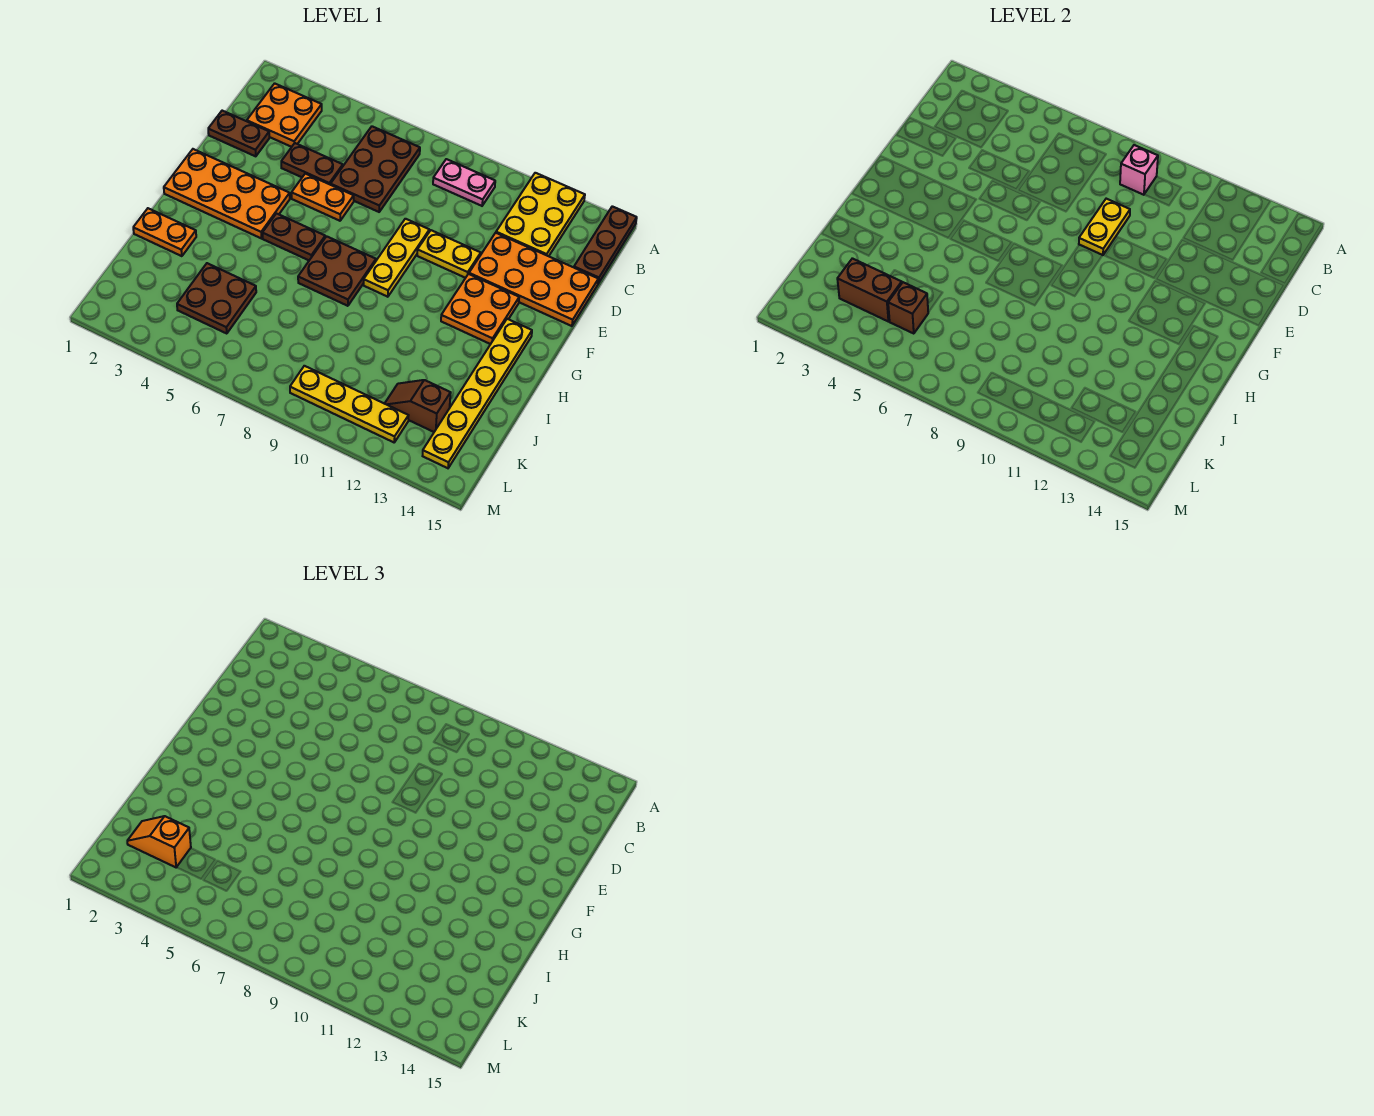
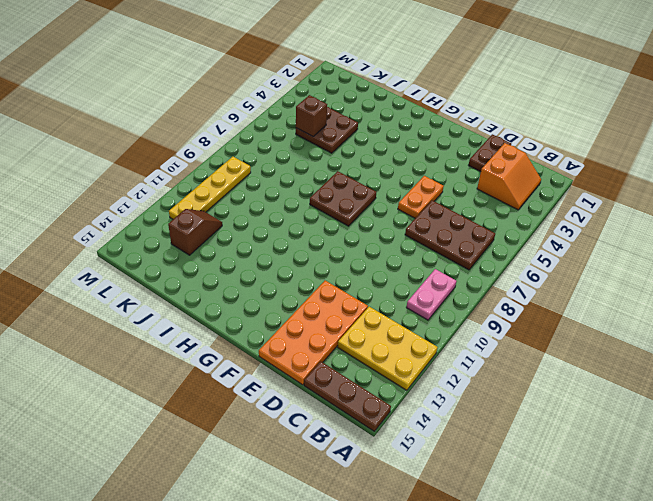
orange slope B2:C3 level 1 top C -> orange plate B2:C3 level 1
none -> brown plate D4:D5 level 1
none -> yellow plate E9:G9 level 1
none -> yellow plate E10:E11 level 1

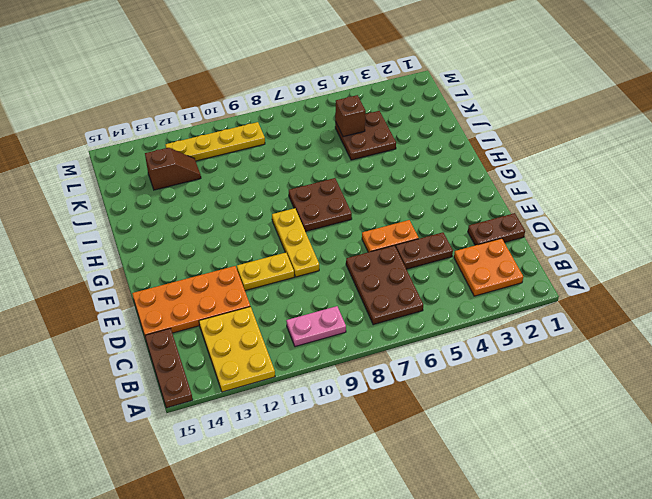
none -> orange plate F1:G4 level 1
none -> orange plate F12:G13 level 1
none -> brown plate G5:G6 level 1

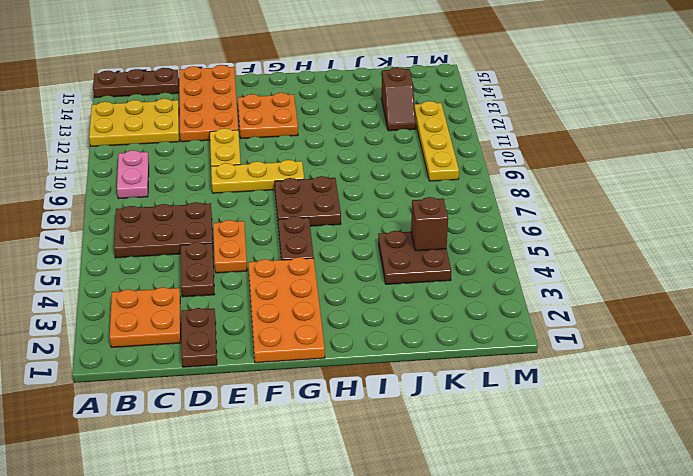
none -> yellow plate G14:L14 level 1
none -> orange plate I1:I2 level 1
none -> pink brick B9 level 2

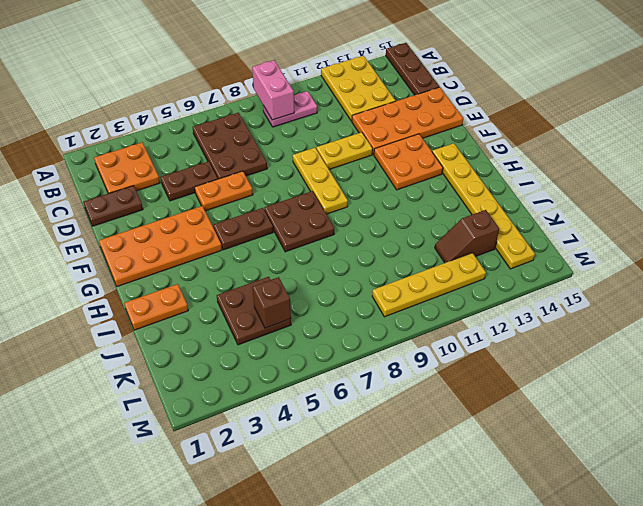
pink brick A9:B9 level 2 -> pink brick B9 level 2
none -> yellow plate D9:E9 level 2
none -> brown brick K3:K4 level 2
none -> orange slope K2:K3 level 3 top 3

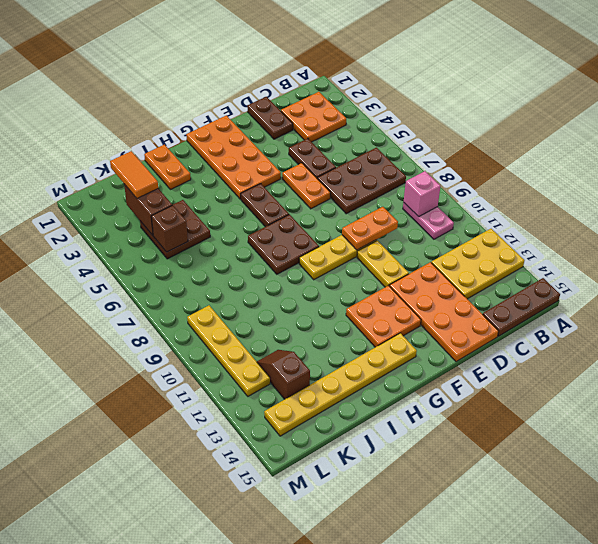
orange plate D9:E9 level 2 -> yellow plate D9:E9 level 2
orange tile K2:K3 level 3 -> orange slope K2:K3 level 3 top 3

